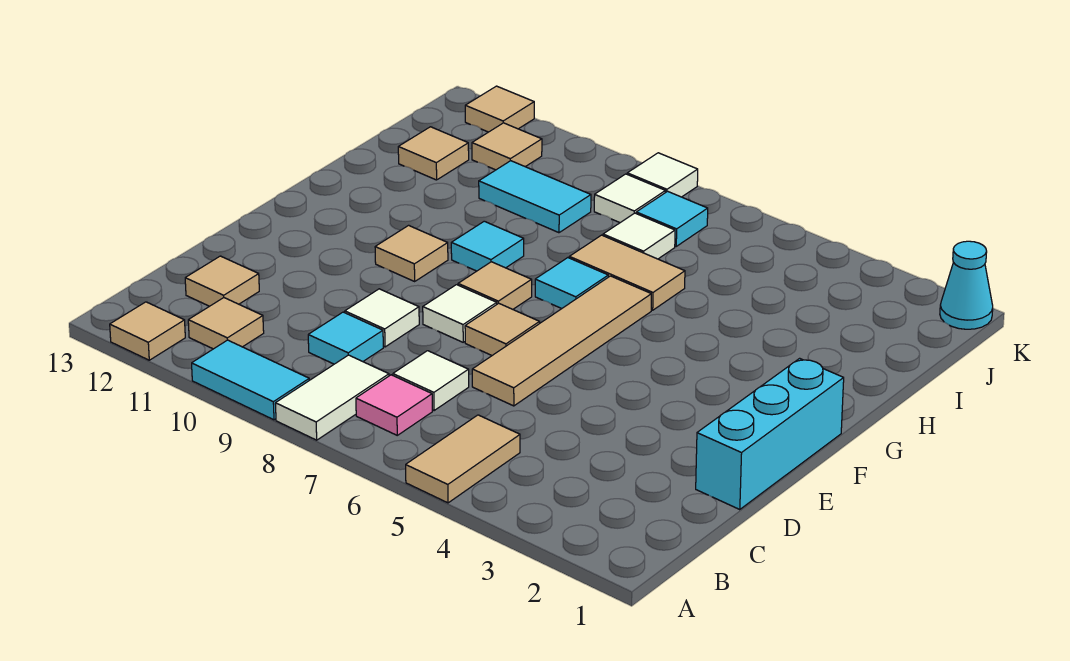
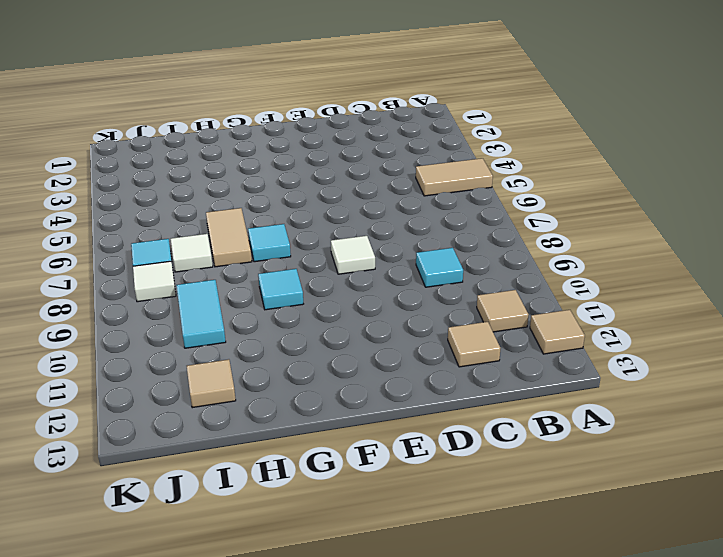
none -> white tile A8:B8 level 1
none -> cyan tile A9:A10 level 1
none -> pink tile B7 level 1

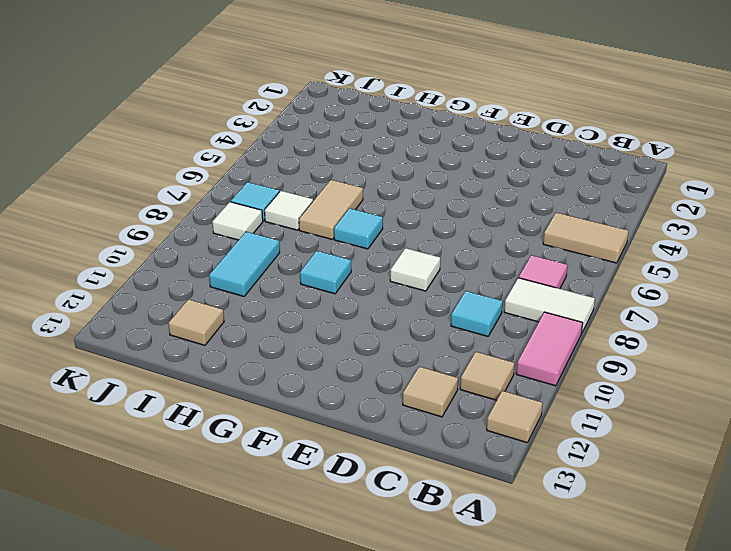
pink tile A9:A10 level 1 -> cyan tile A9:A10 level 1
none -> white tile C7 level 1
none -> cyan brick D1:F1 level 1
none -> tan tile D6:G6 level 1

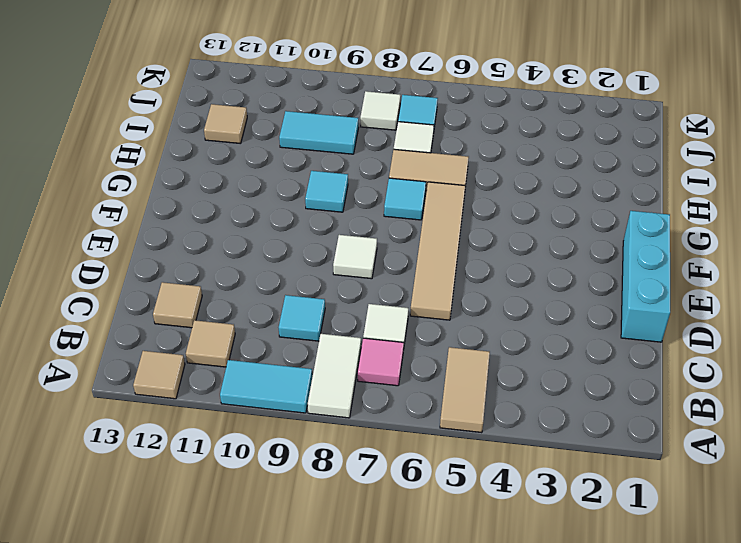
none -> white tile D9 level 1
none -> tan tile E7 level 1
none -> tan tile F8 level 1

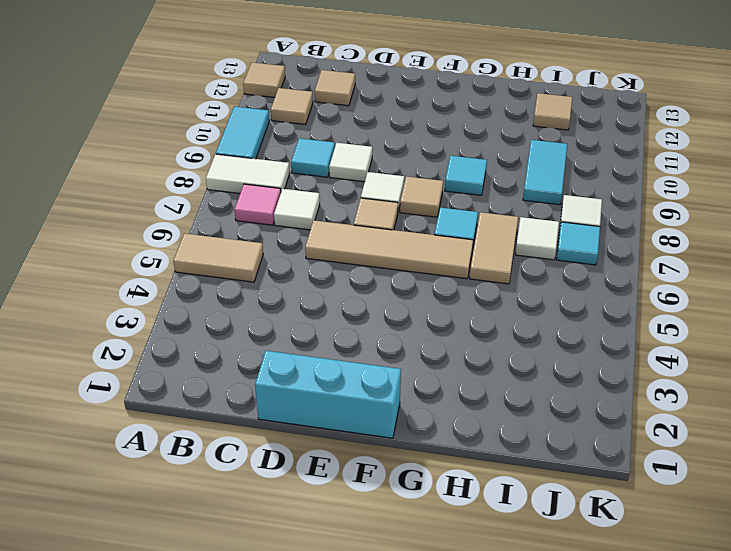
none -> tan tile F10 level 1
none -> tan tile J11 level 1
none -> cyan cone K1 level 1

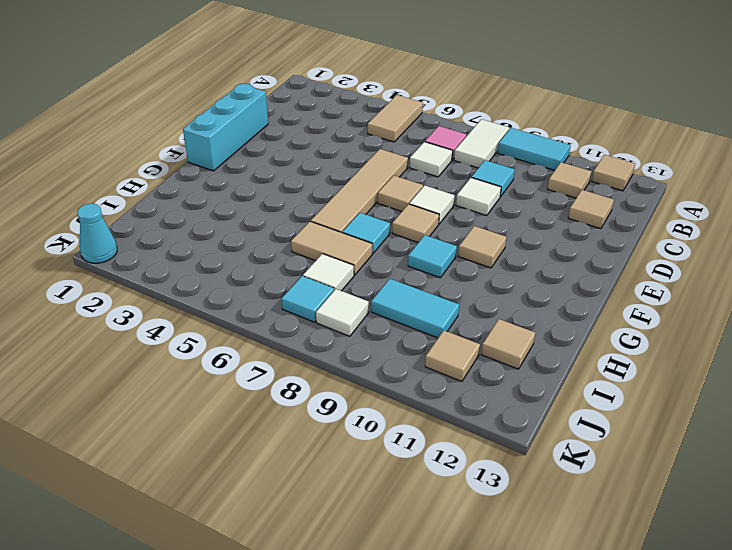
none -> white tile K8 level 1
none -> tan tile K12 level 1

